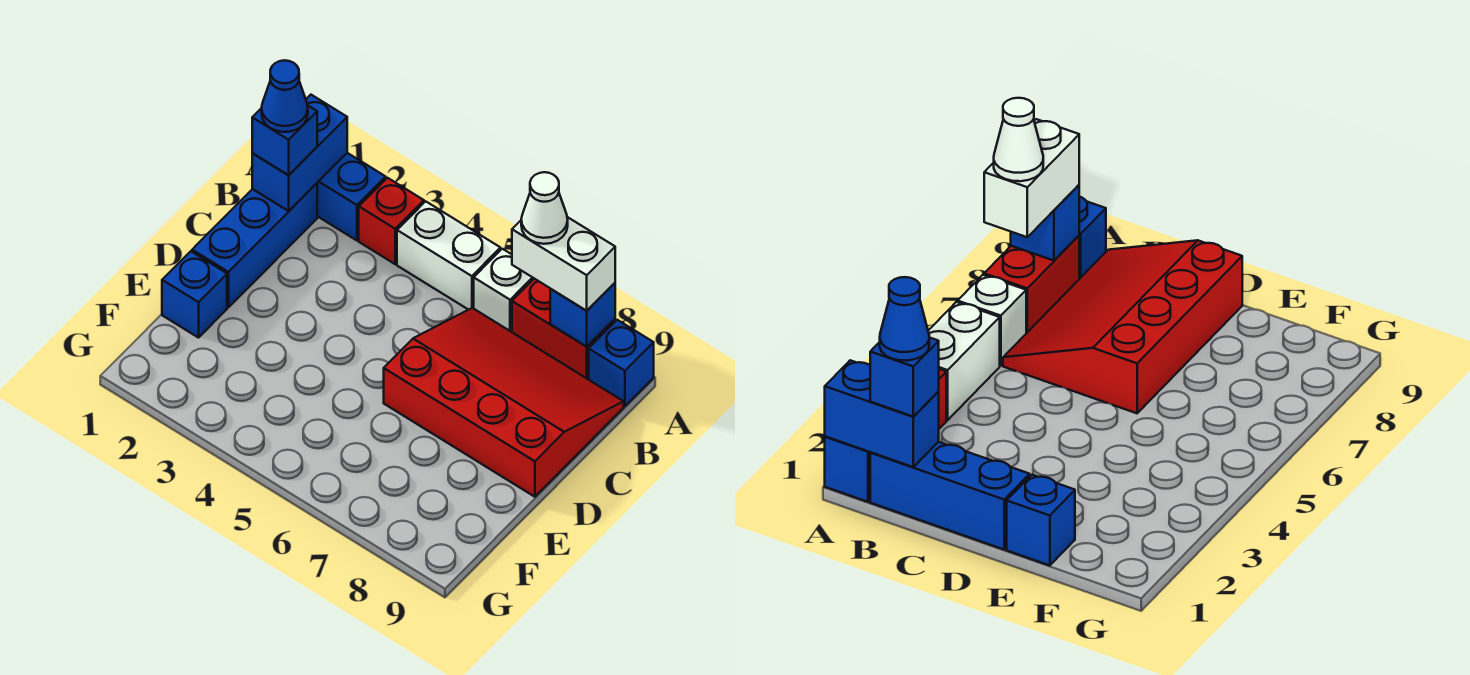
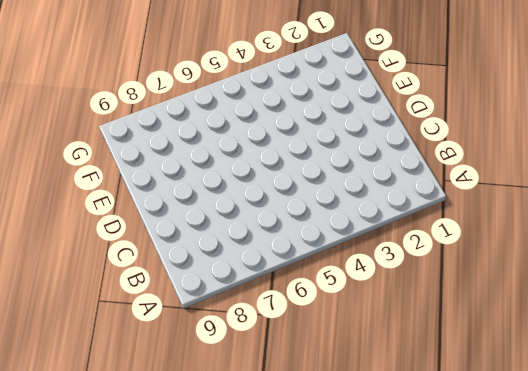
none -> blue brick A1:A2 level 1
none -> red brick A3 level 1
none -> white brick A4:A5 level 1

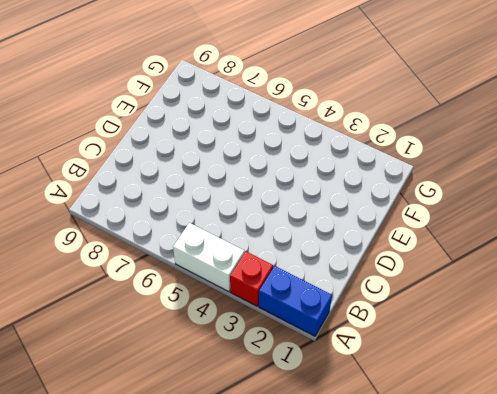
none -> white brick A6 level 1
none -> red brick A7:A8 level 1
none -> blue brick A9 level 1

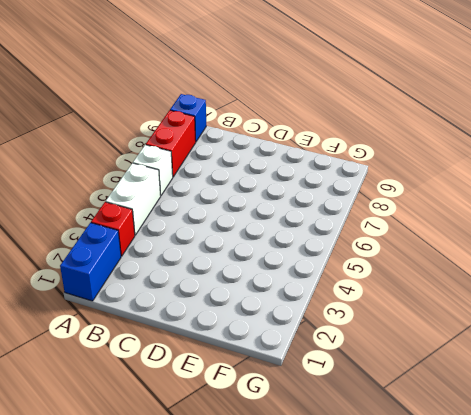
none -> blue brick B1:D1 level 1
none -> red slope B6:D9 level 1 top D
none -> blue brick E1 level 1

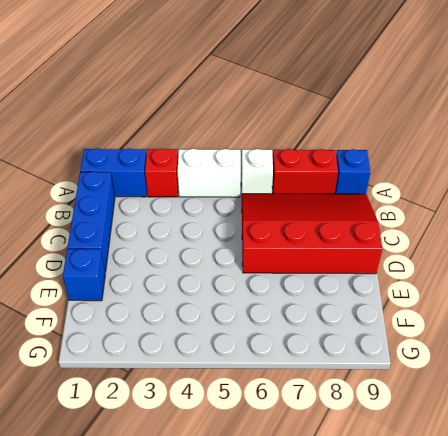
none -> blue brick A1:B1 level 2
none -> blue brick A8 level 2
none -> white brick A7:A8 level 3

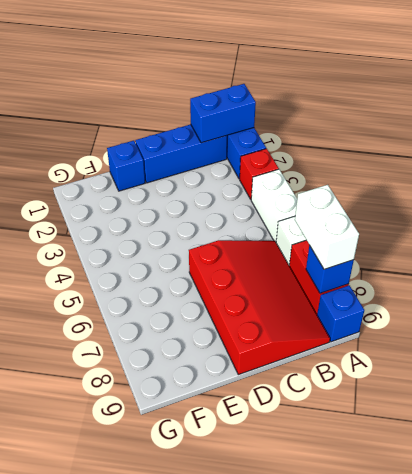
none -> blue brick B1 level 3
none -> white cone A7 level 4
none -> blue cone B1 level 4

